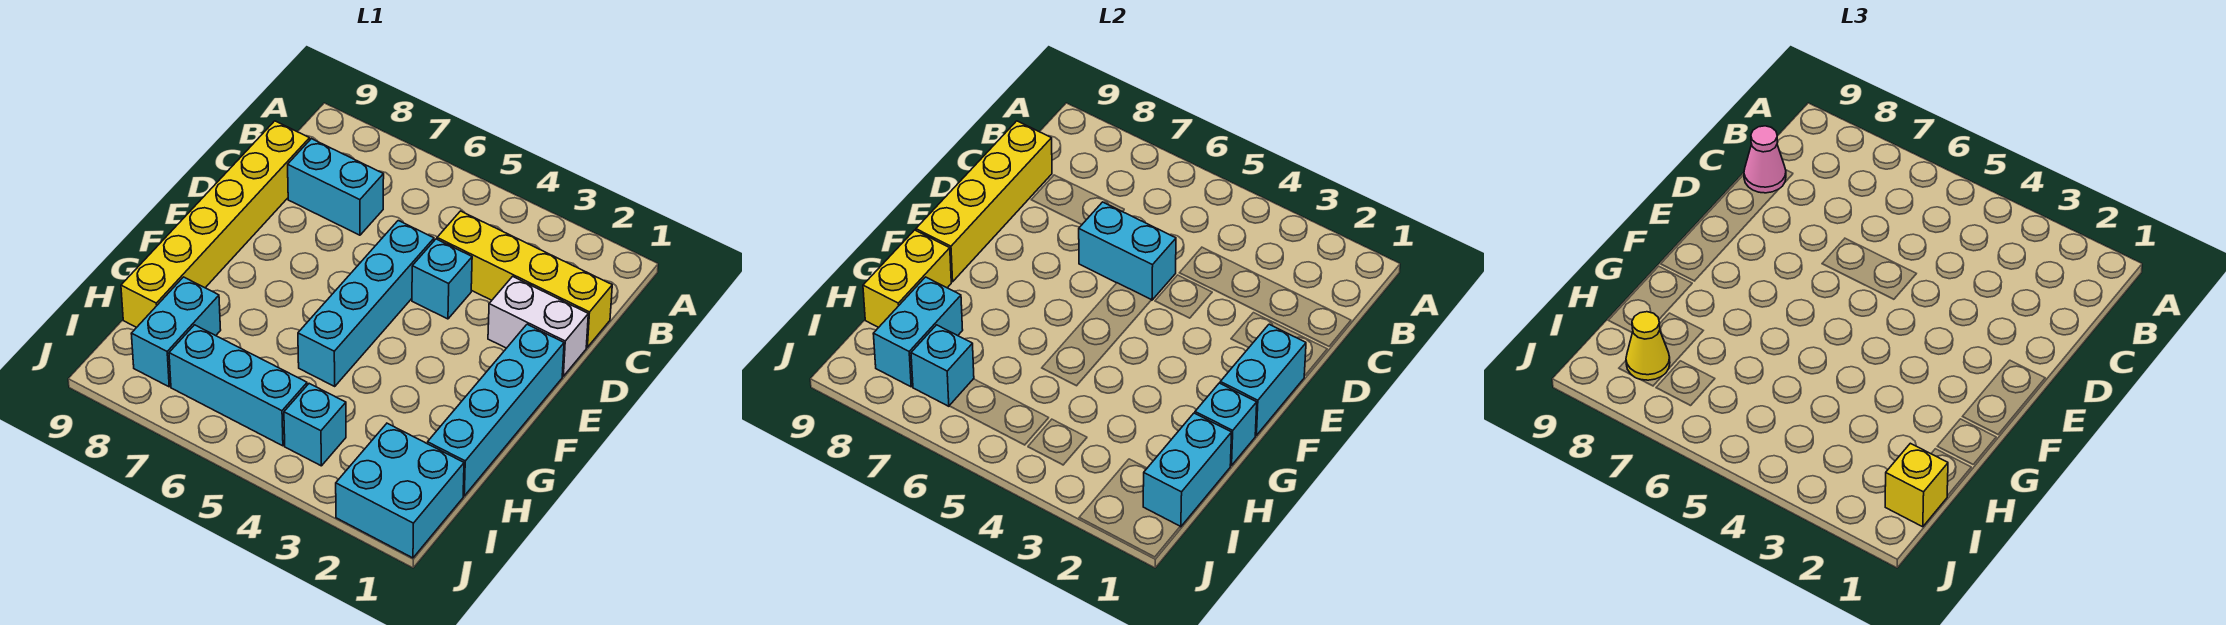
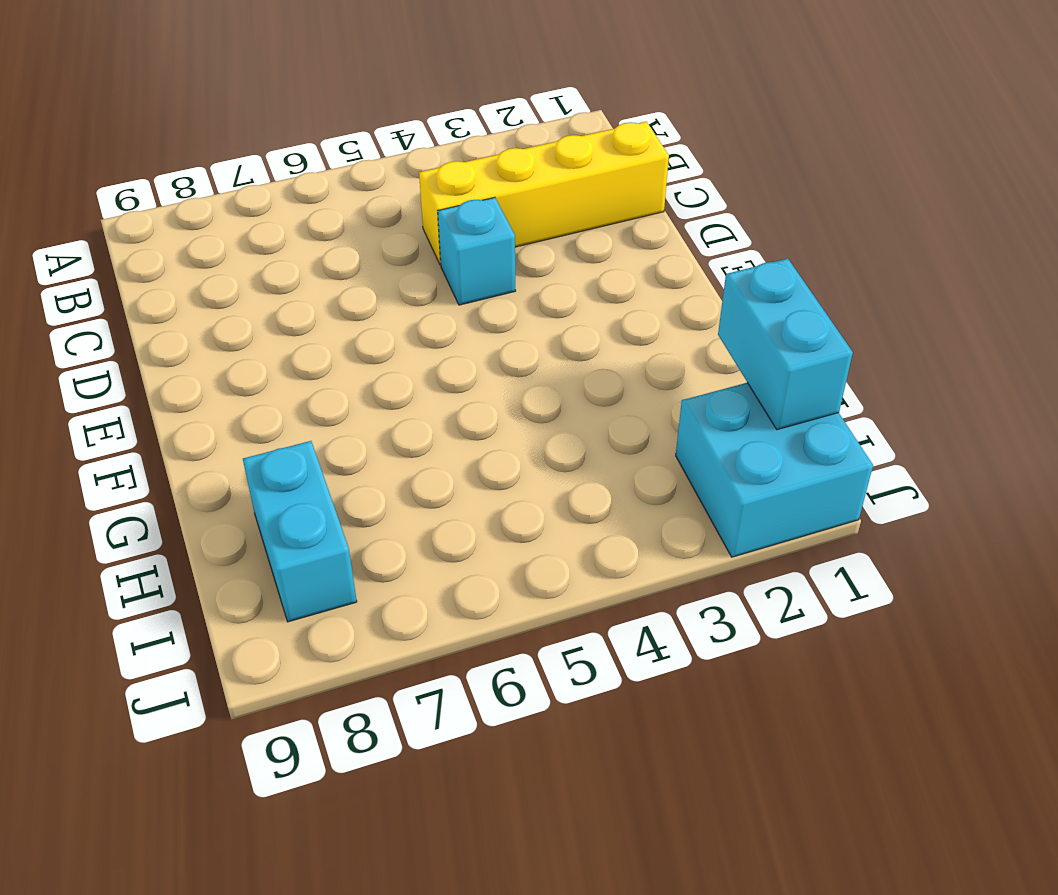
none -> cyan brick C7:C8 level 1
none -> yellow brick C9:H9 level 1
none -> white brick D1:D2 level 1

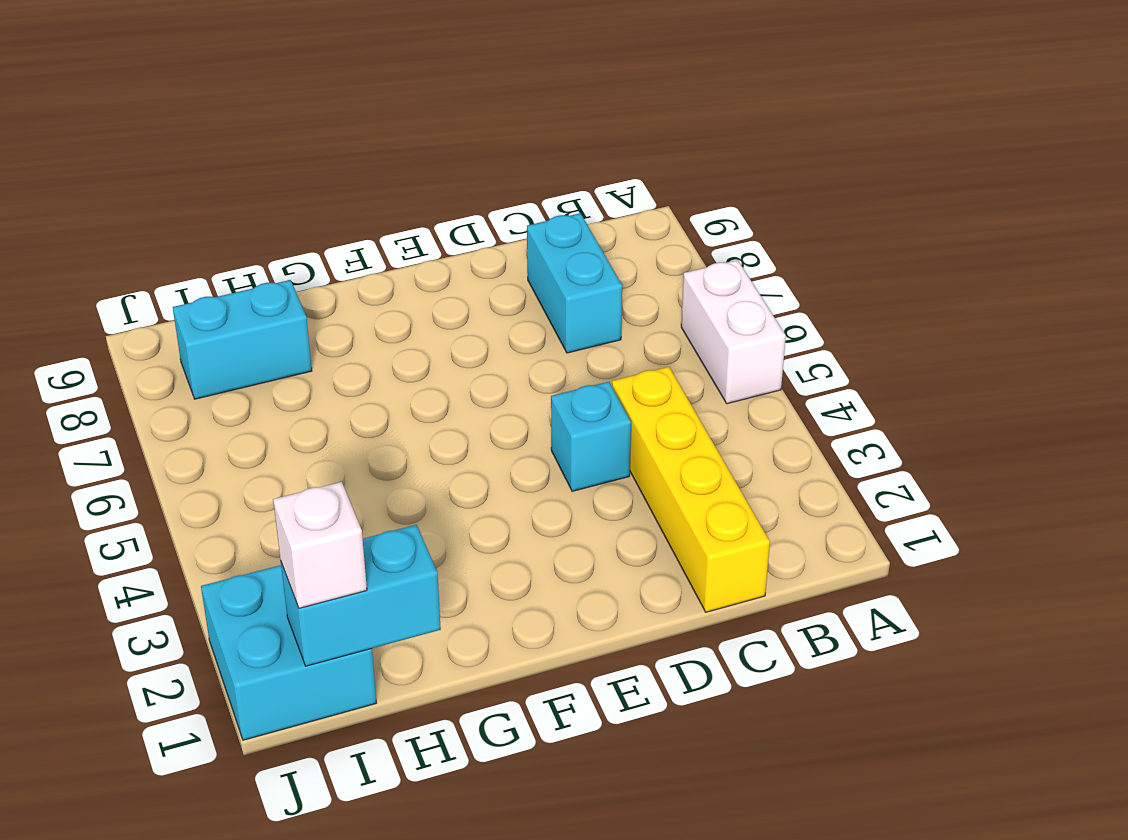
white brick A5:A6 level 1 -> white brick D1:D2 level 1
white brick I1 level 3 -> yellow brick I1 level 3
none -> yellow brick C9:H9 level 1
none -> cyan brick D5:G5 level 1
none -> cyan brick E1:H1 level 1

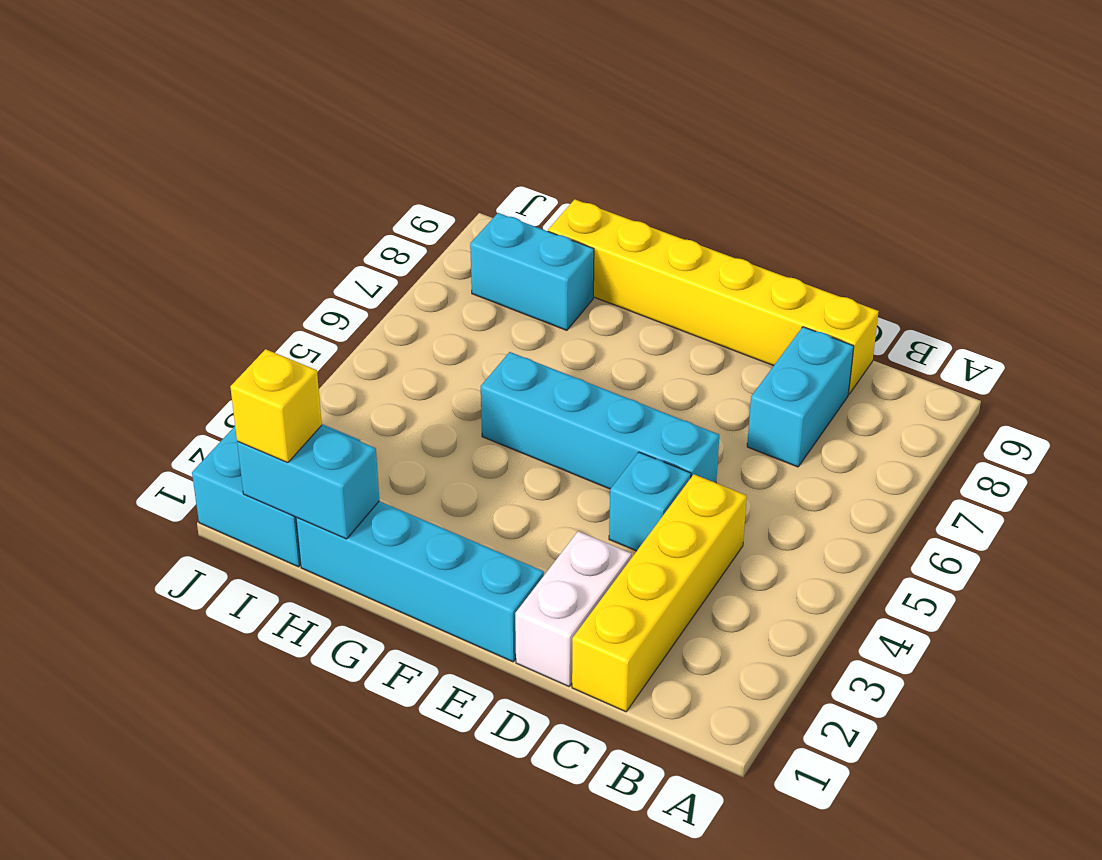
none -> cyan brick I4 level 1
none -> cyan brick I5:I7 level 1
none -> yellow brick C9:F9 level 2

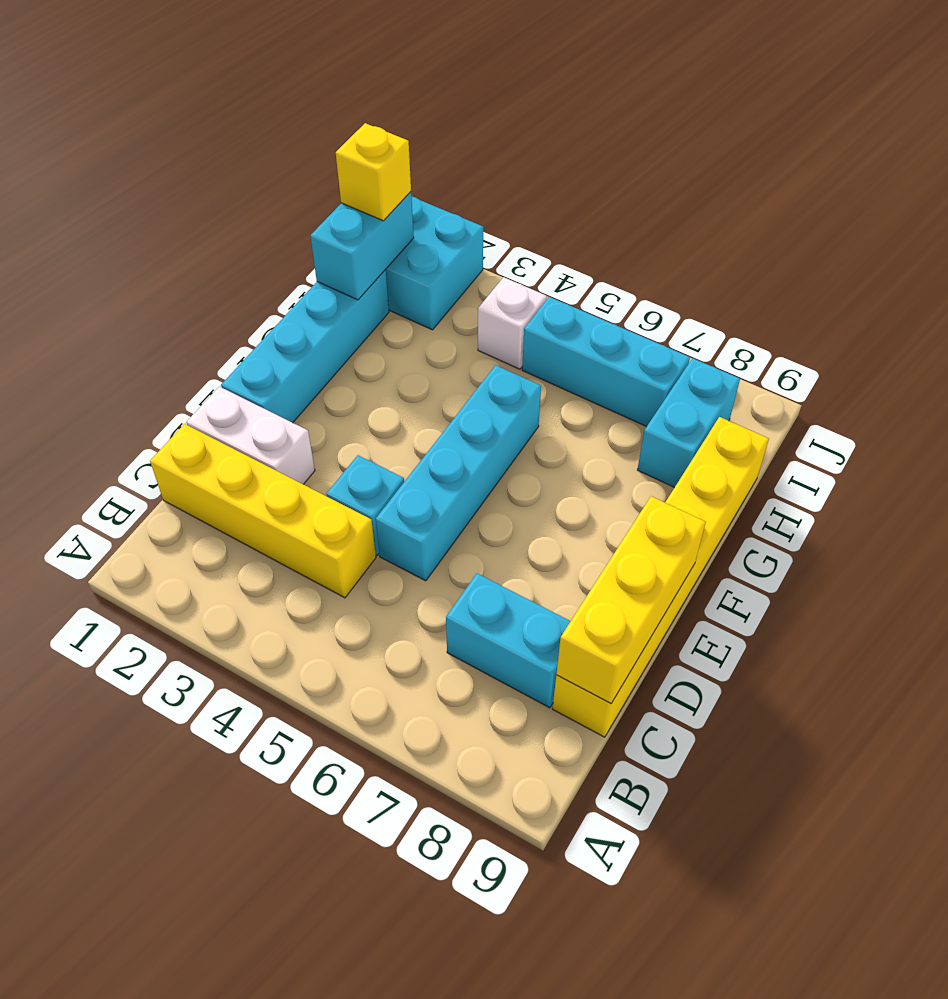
yellow brick C9:E9 level 2 -> yellow brick C9:F9 level 2
white brick I4 level 1 -> cyan brick I4 level 1
none -> cyan brick D5:D6 level 2
none -> cyan brick E1:F1 level 2
none -> cyan brick G1 level 2

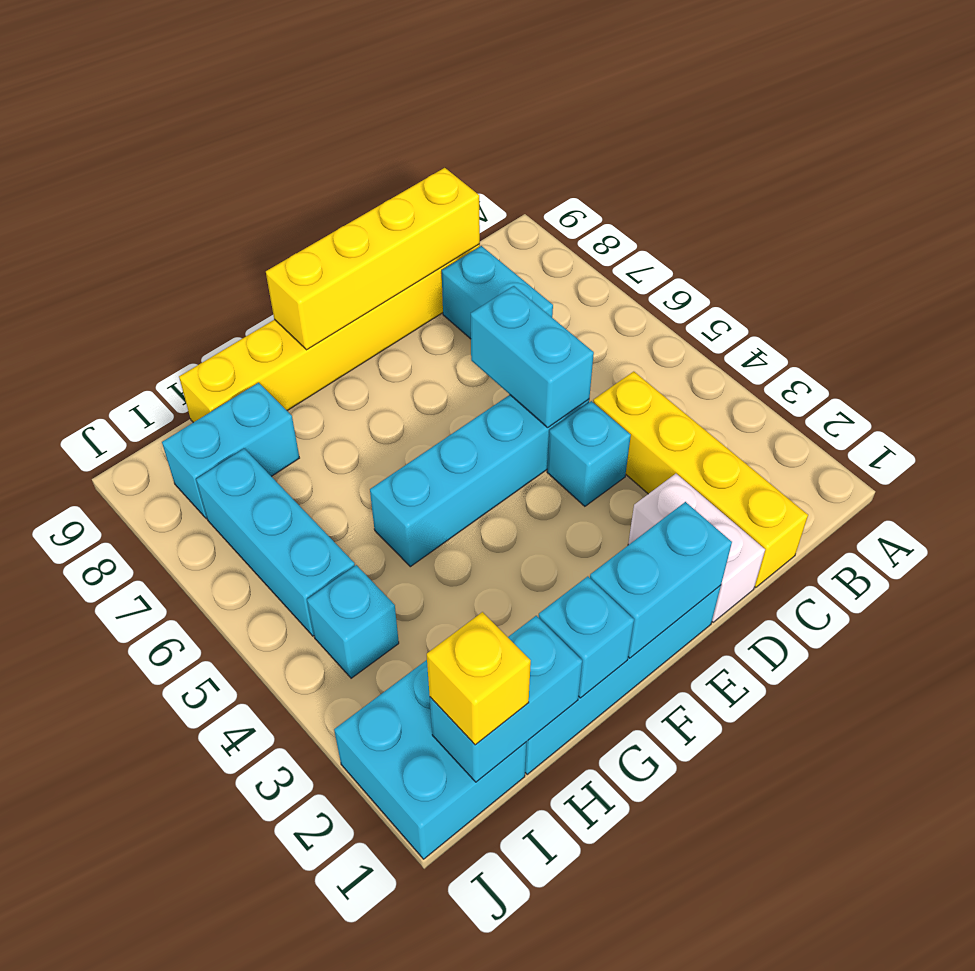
none -> yellow brick G9:H9 level 2
none -> cyan brick H8:I8 level 2
none -> cyan brick I7 level 2

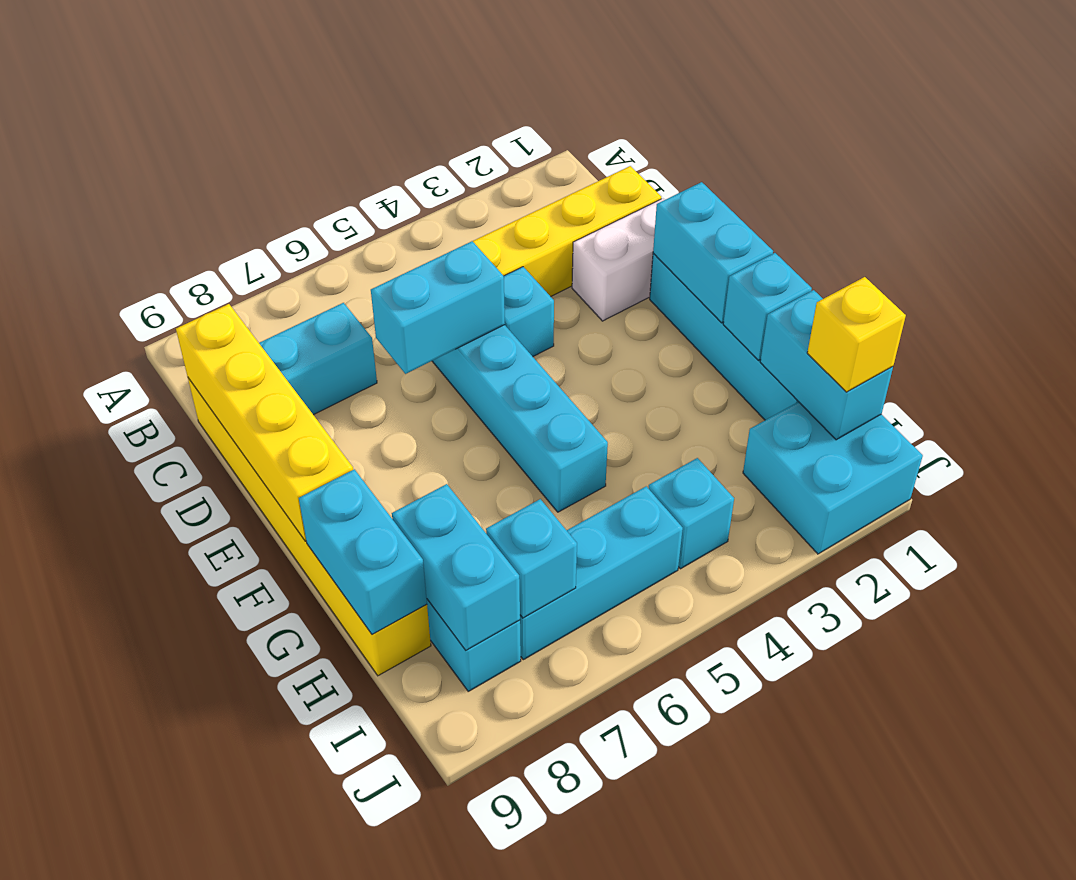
cyan brick G9:H9 level 2 -> yellow brick G9:H9 level 2
none -> pink cone C9 level 3
none -> yellow cone I8 level 3

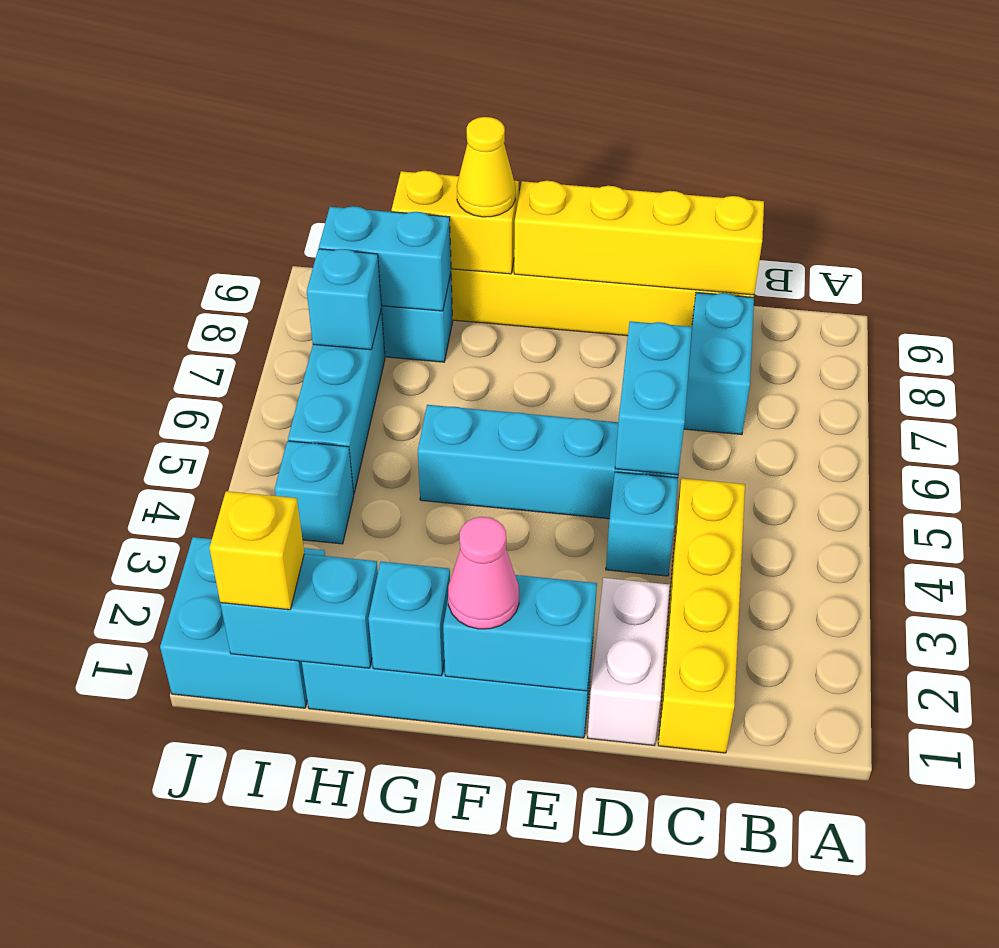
pink cone F1 level 3 -> pink cone C9 level 3
yellow cone G9 level 3 -> yellow cone I8 level 3

